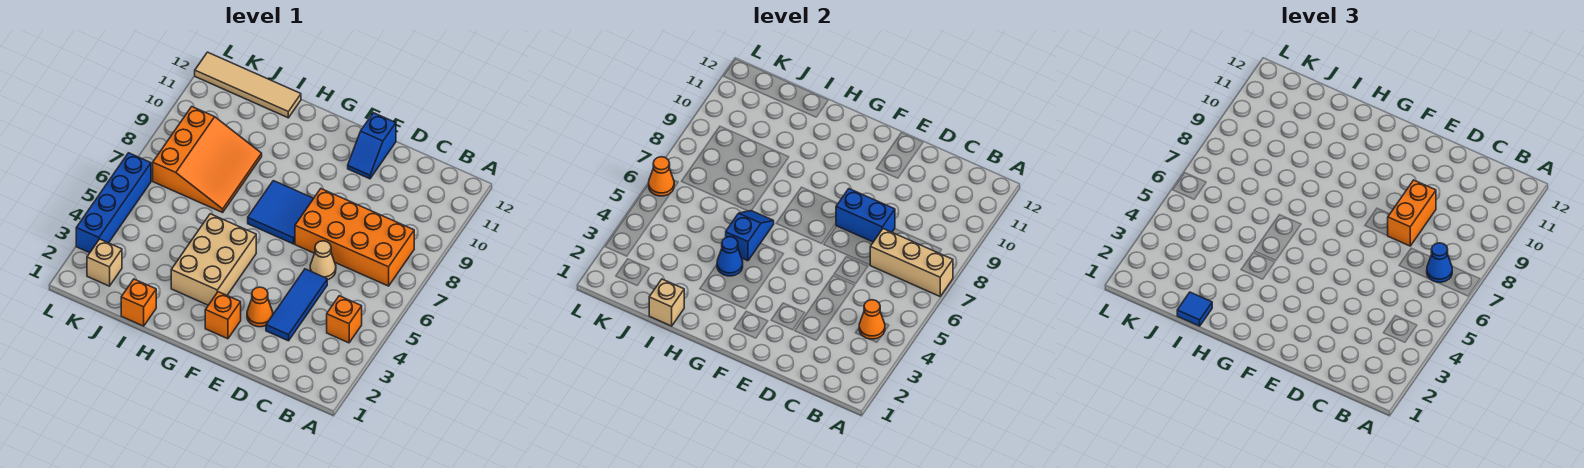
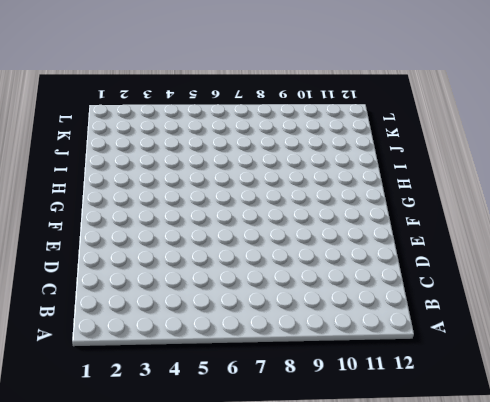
none -> orange brick B4 level 1
none -> orange brick B7:E8 level 1
none -> blue tile D3:D5 level 1

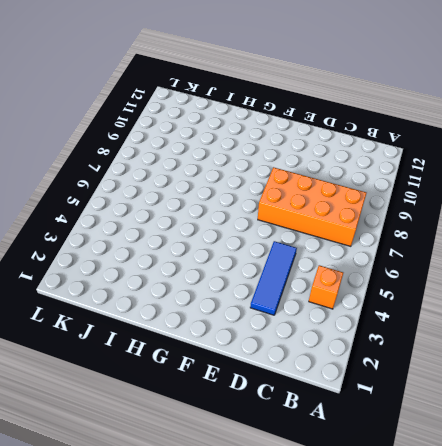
none -> tan cone D6 level 1
none -> orange cone E3 level 1
none -> blue slope E11:E12 level 1 top 12

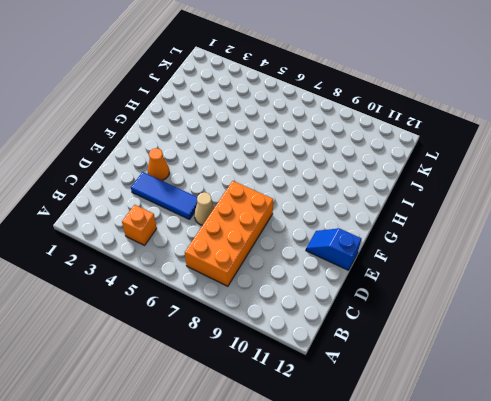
none -> orange brick F2 level 1
none -> blue tile F7:G8 level 1
none -> tan brick G3:H5 level 1

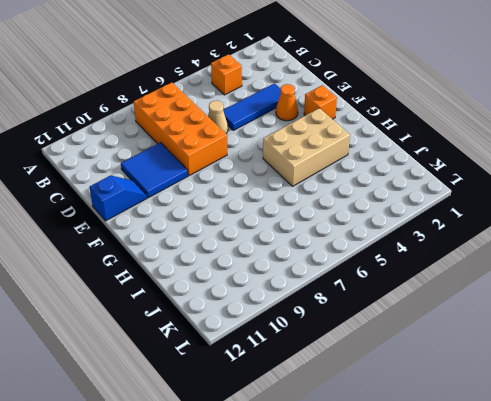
blue tile D9:E10 level 1 -> blue tile F7:G8 level 1
none -> orange brick I1 level 1
none -> orange slope I7:K9 level 1 top K
none -> tan tile I12:L12 level 1

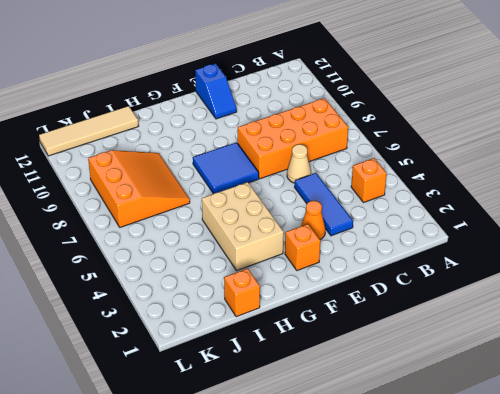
none -> tan brick K2 level 1
none -> blue brick L3:L6 level 1
none -> tan brick A7:C7 level 2

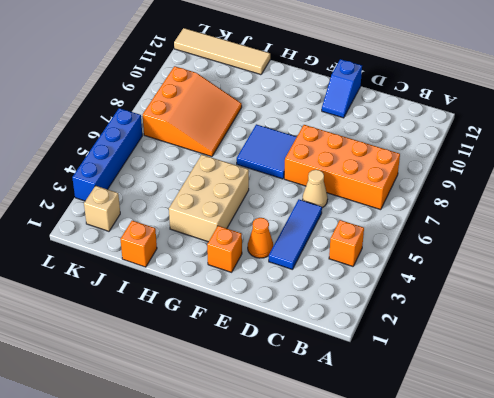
none -> tan brick A7:C7 level 2
none -> orange cone B4 level 2
none -> blue brick D8:E8 level 2

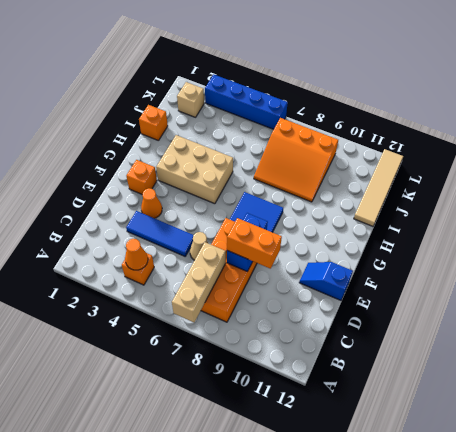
none -> blue cone H4 level 2
none -> blue slope H5:H6 level 2 top 5
none -> tan brick I1 level 2

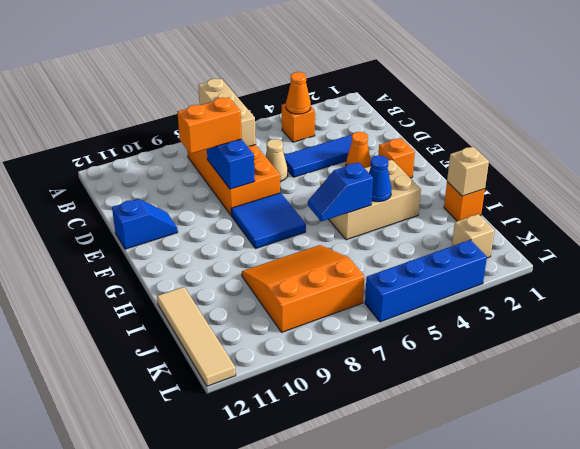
none -> orange cone L6 level 2
none -> blue cone B7 level 3
none -> blue tile I1 level 3

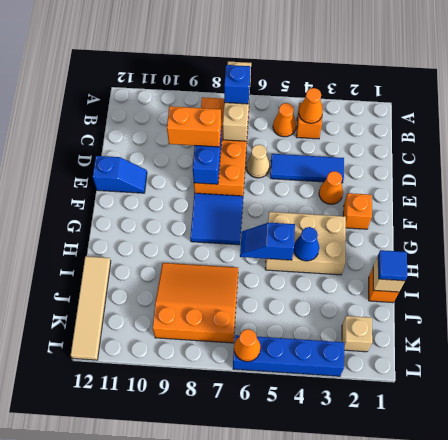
orange cone B5 level 1 -> none
blue brick B7 level 3 -> blue cone B7 level 3

